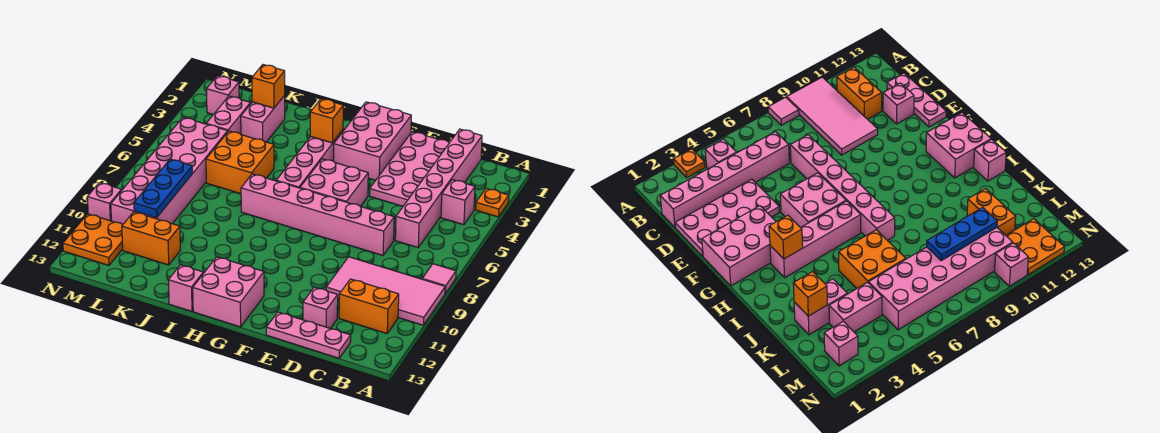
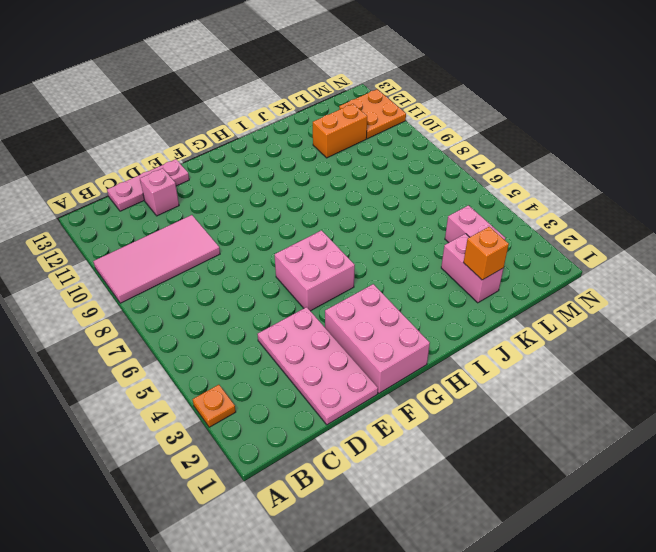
none -> pink tile A8 level 1
none -> pink brick B4 level 1
none -> orange brick B11:C11 level 1

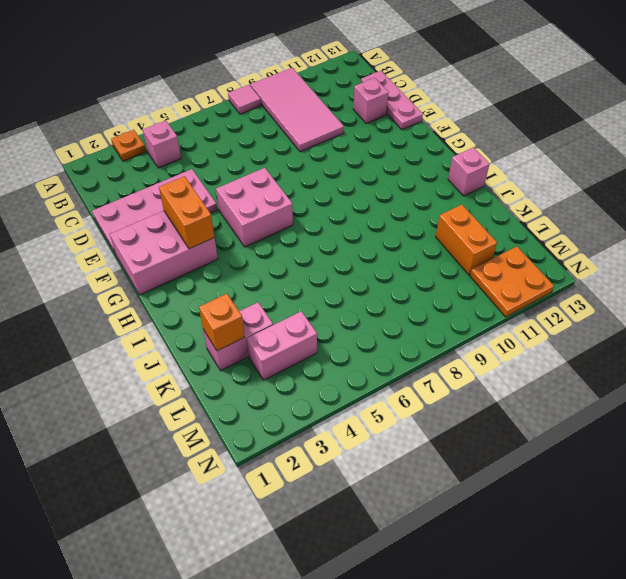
orange brick F3:G3 level 2 -> orange brick B11:C11 level 1
none -> pink brick C1:C6 level 1
none -> pink brick D7:I7 level 1
none -> pink brick G12:H13 level 1

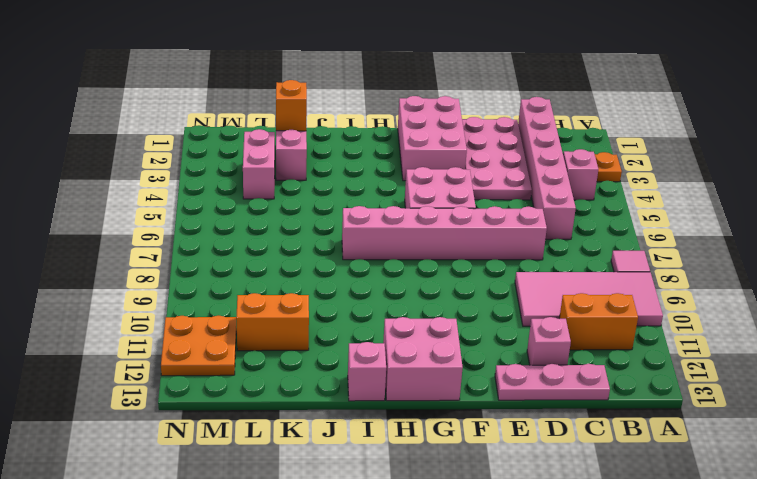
none -> pink brick H3:H6 level 1
none -> orange brick J5:K6 level 1
none -> pink brick L5:M10 level 1

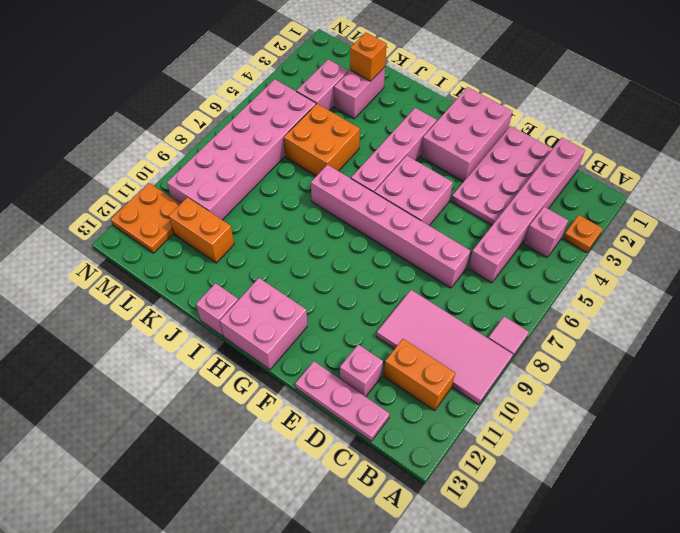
none -> pink brick M2 level 1
none -> pink brick N10 level 1
none -> orange brick H3 level 2

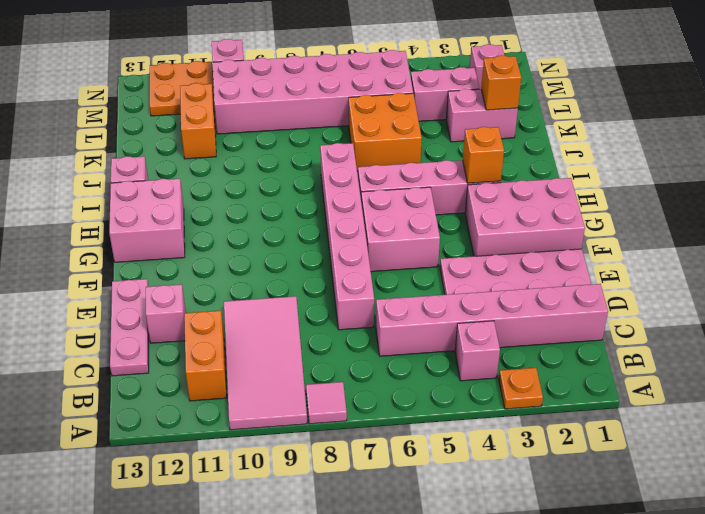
none -> blue plate L8:L10 level 2

